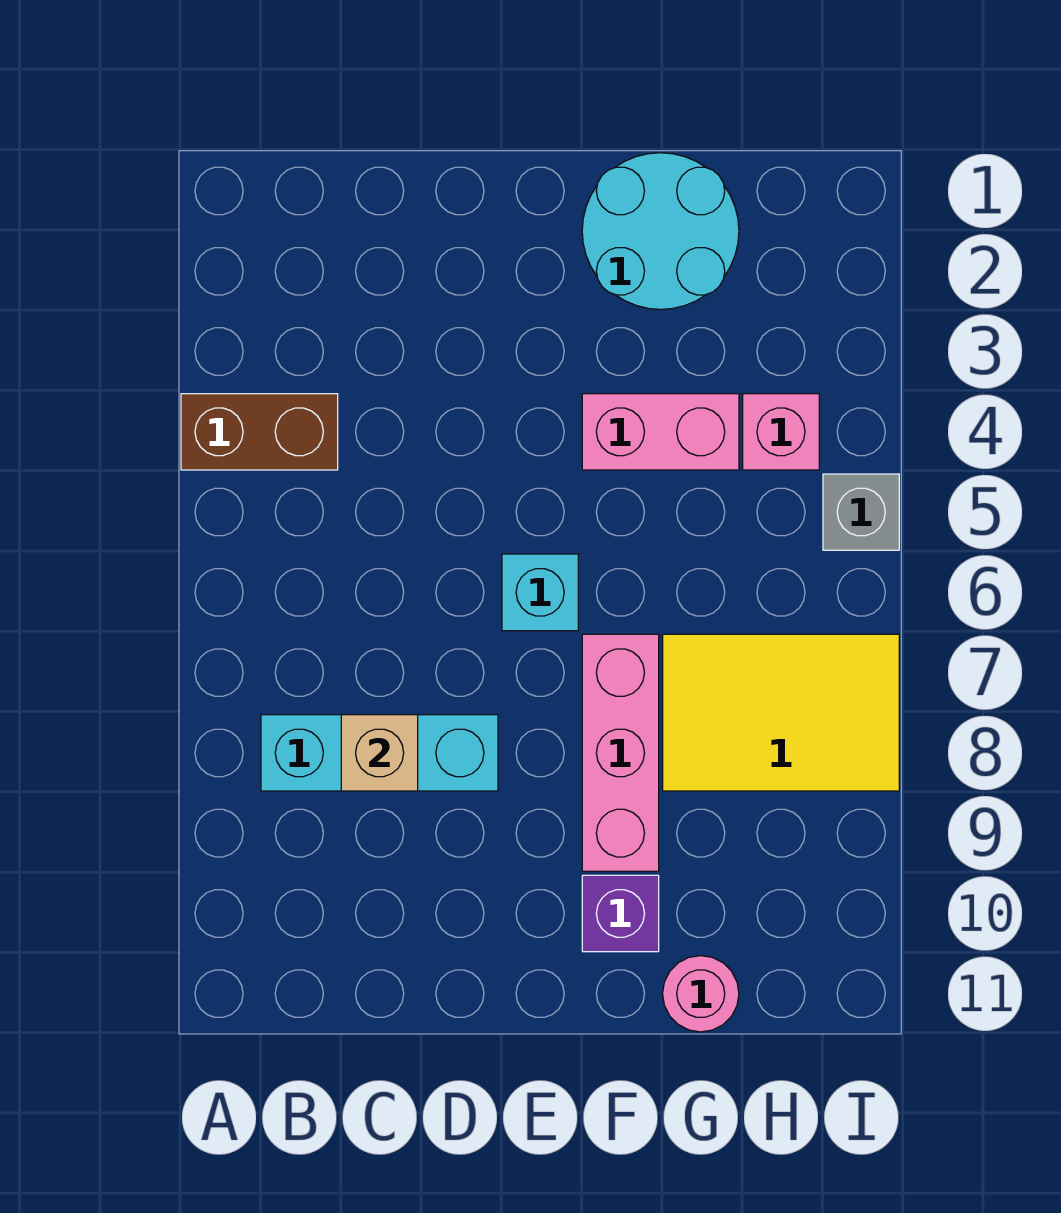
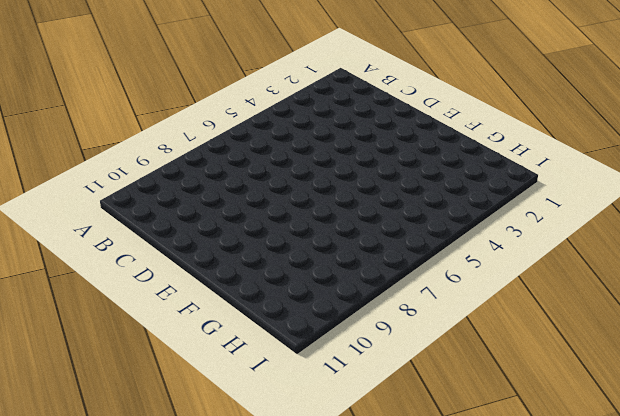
none -> brown brick A4:B4 level 1
none -> cyan brick B8:D8 level 1
none -> cyan brick E6 level 1

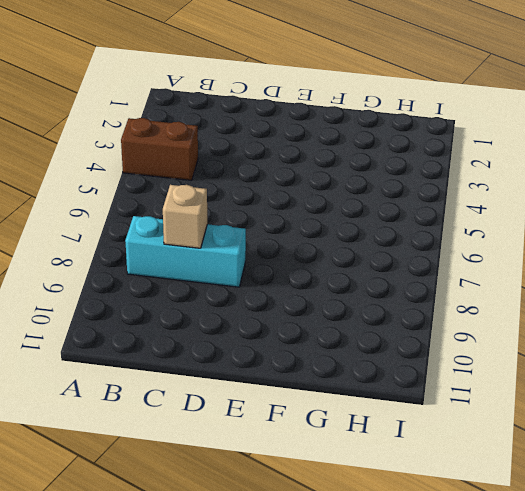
none -> cyan brick E6 level 1
none -> cyan round brick F1:G2 level 1
none -> pink brick F4:G4 level 1

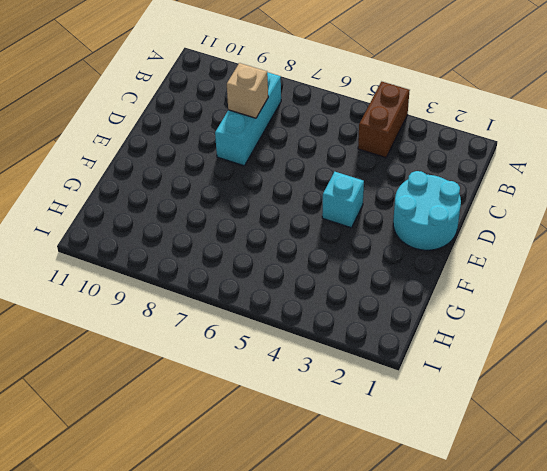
cyan round brick D1:E2 level 1 -> cyan round brick F1:G2 level 1
cyan brick E4 level 1 -> cyan brick E6 level 1
none -> pink brick F4:G4 level 1
none -> pink brick F7:F9 level 1
none -> purple brick F10 level 1

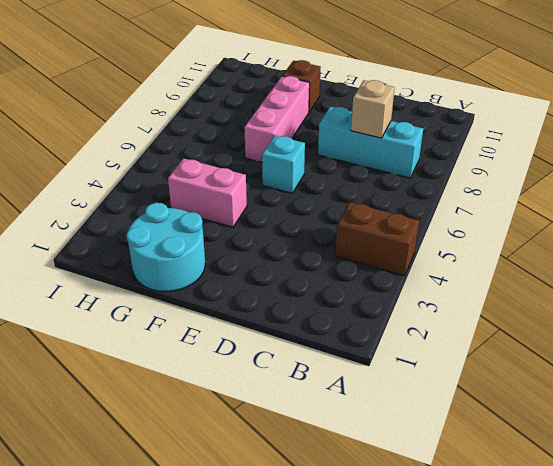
brown brick F10 level 1 -> purple brick F10 level 1
none -> yellow tile G7:I8 level 1
none -> pink round brick G11 level 1
none -> pink brick H4 level 1

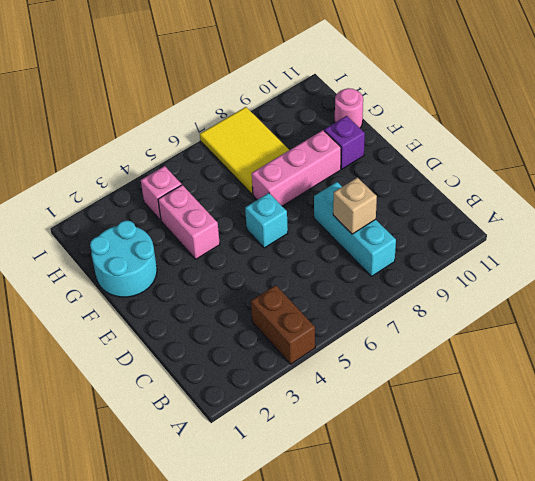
none -> grey brick I5 level 1

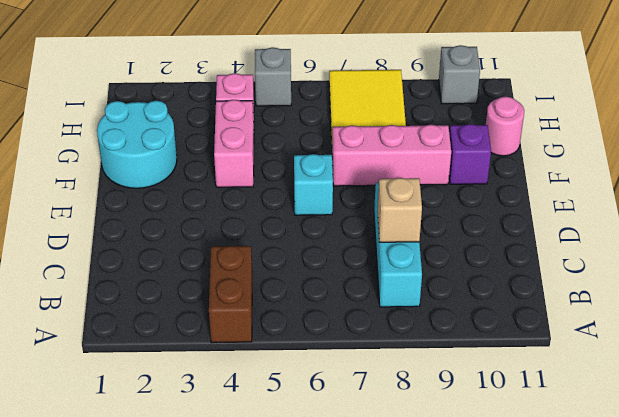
grey brick I10 level 1 -> none

